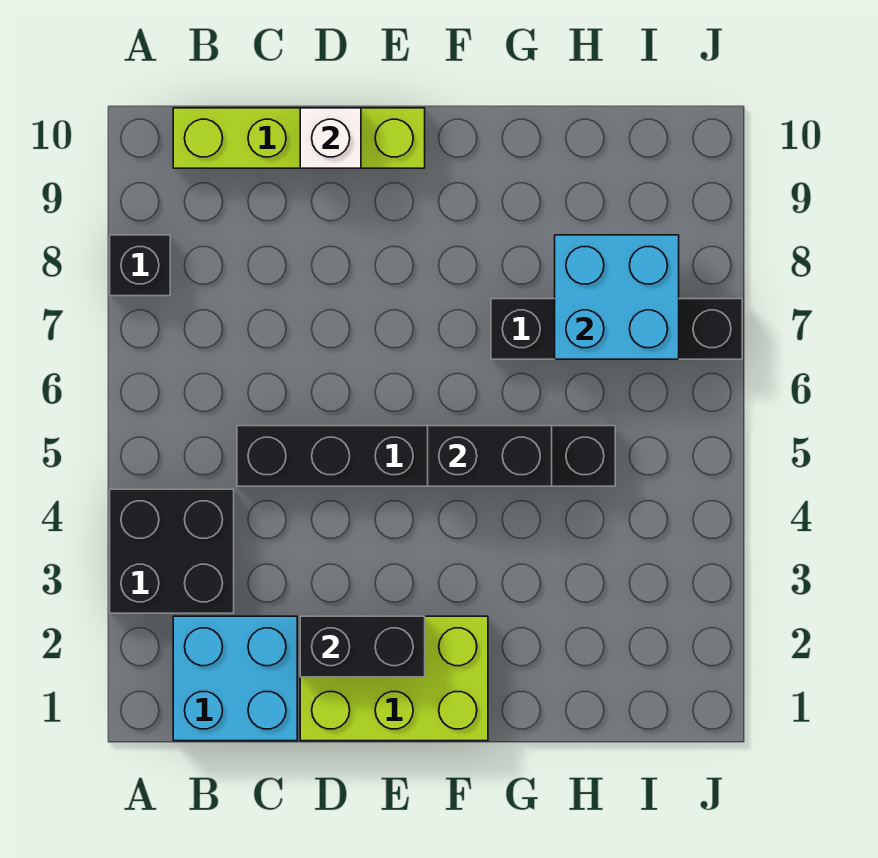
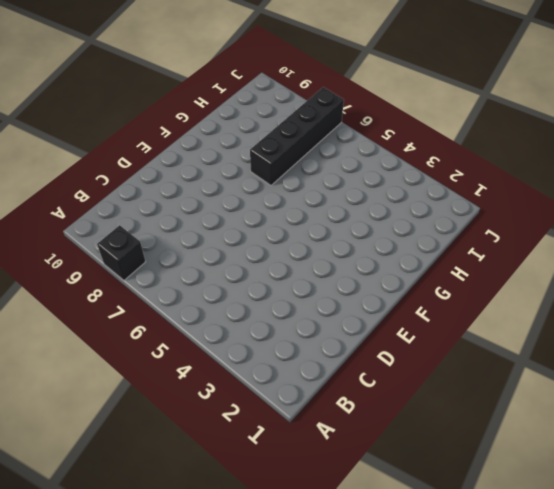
none -> black brick A3:B4 level 1
none -> cyan brick B1:C2 level 1

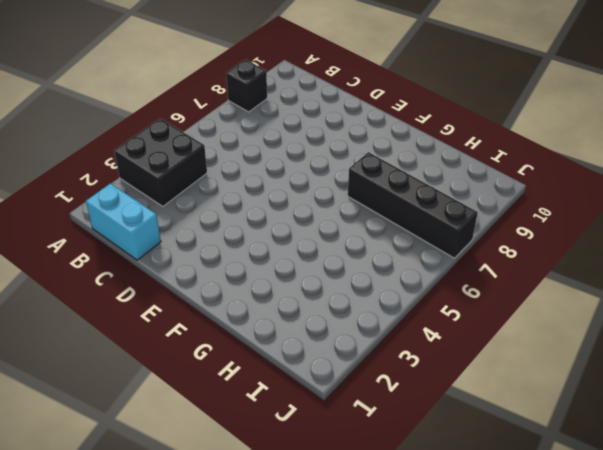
cyan brick B1:C1 level 1 -> cyan brick B1:C2 level 1
none -> lime brick B10:E10 level 1
none -> black brick C5:H5 level 1

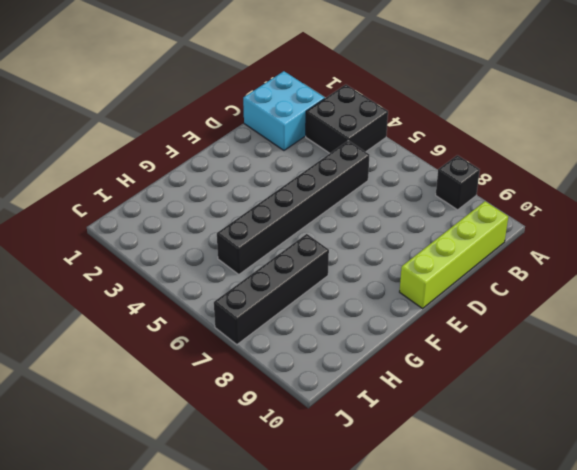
none -> lime brick D1:F2 level 1
none -> black brick D2:E2 level 2

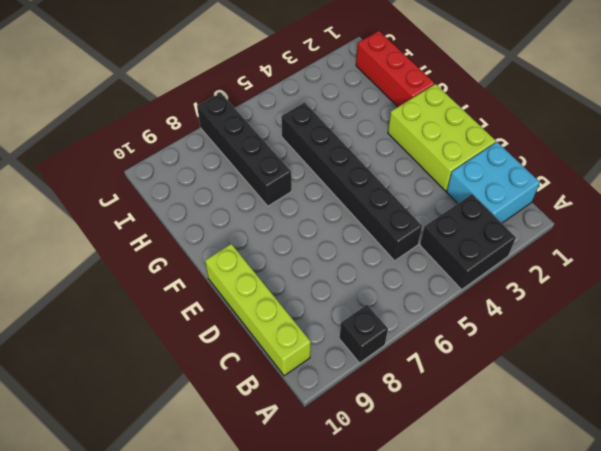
red brick G1:I1 level 1 -> none
none -> black brick D2:E2 level 2
none -> white brick D10 level 2

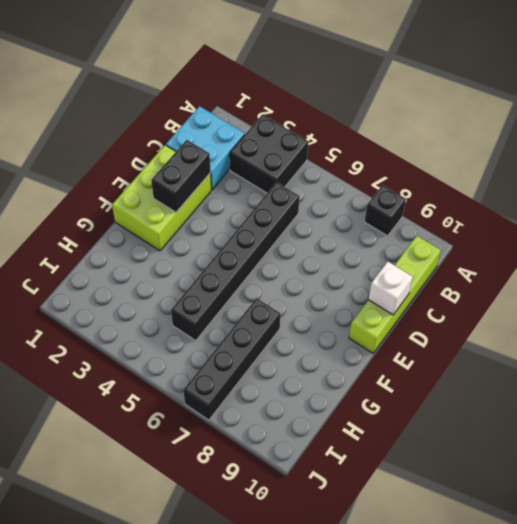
none -> black brick F5:G5 level 2
none -> cyan brick H7:I8 level 2

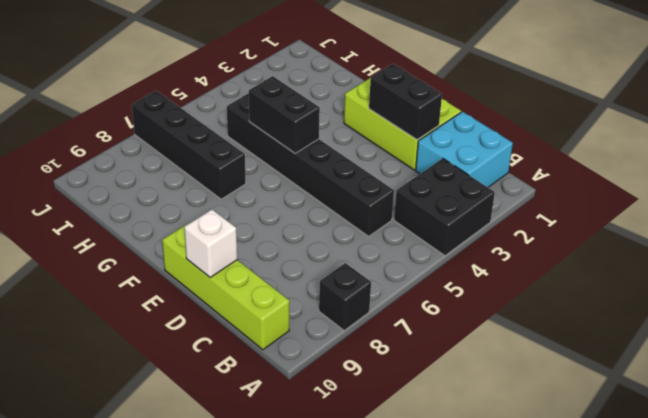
none -> cyan brick H7:I8 level 2

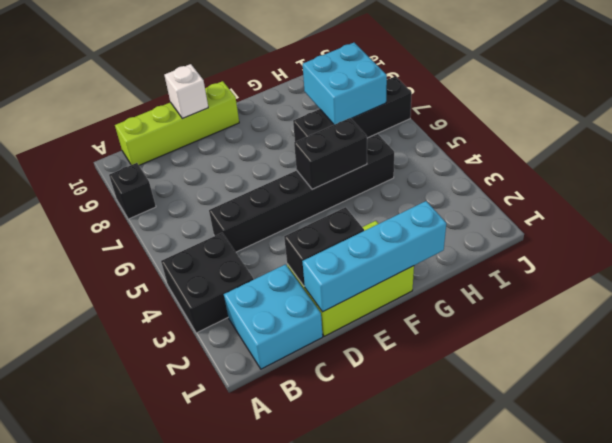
cyan brick D1:G1 level 2 -> none

